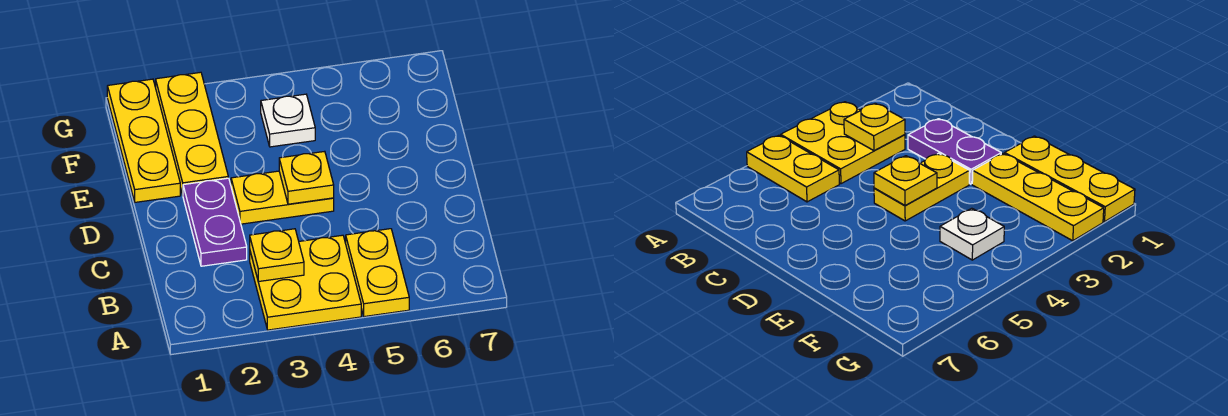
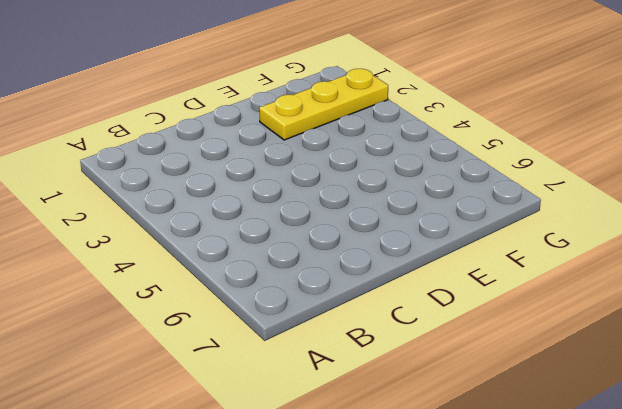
none -> yellow plate A3:B4 level 1
none -> yellow plate A5:B5 level 1

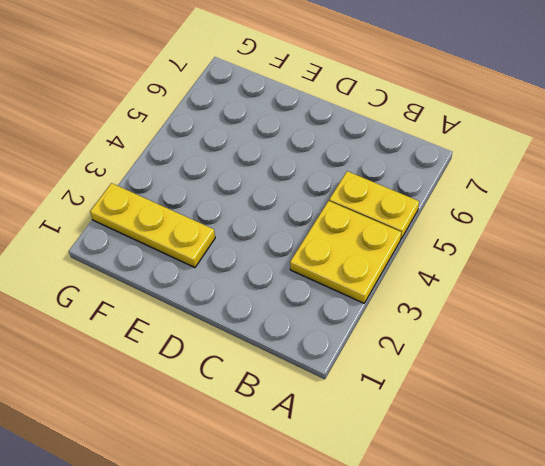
none -> purple plate C2:D2 level 1
none -> yellow plate D3:D4 level 1

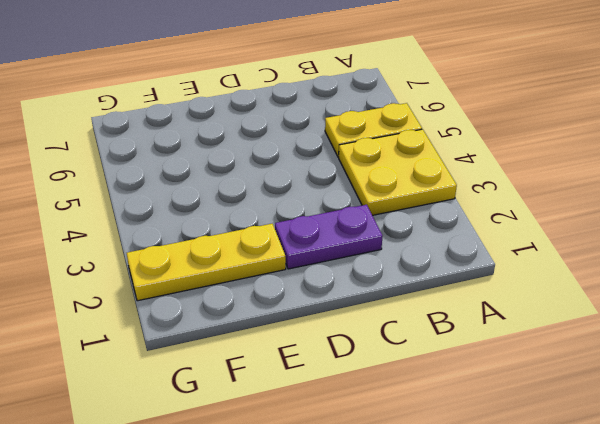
none -> yellow plate D3:D4 level 1
none -> yellow plate E1:G1 level 1

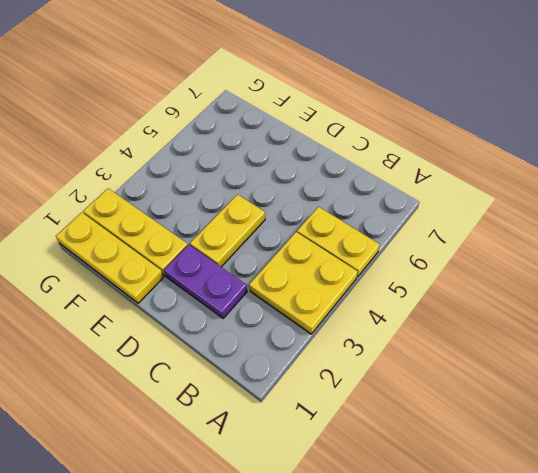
none -> white plate F4 level 1
none -> yellow plate B3 level 2

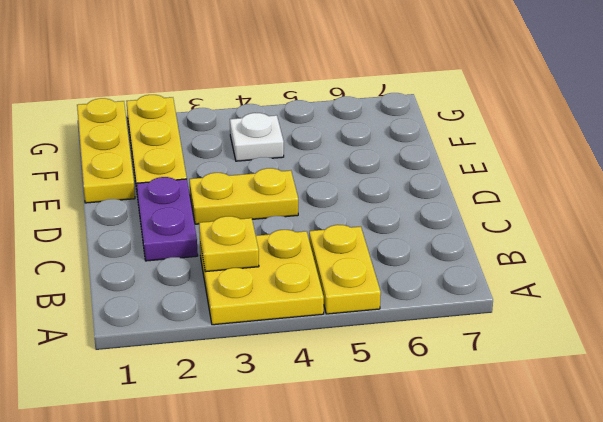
none -> yellow plate D4 level 2

